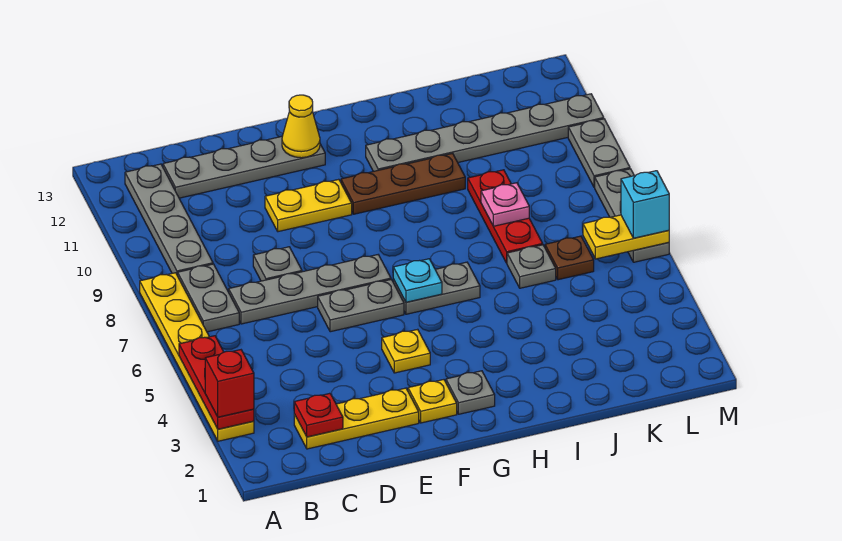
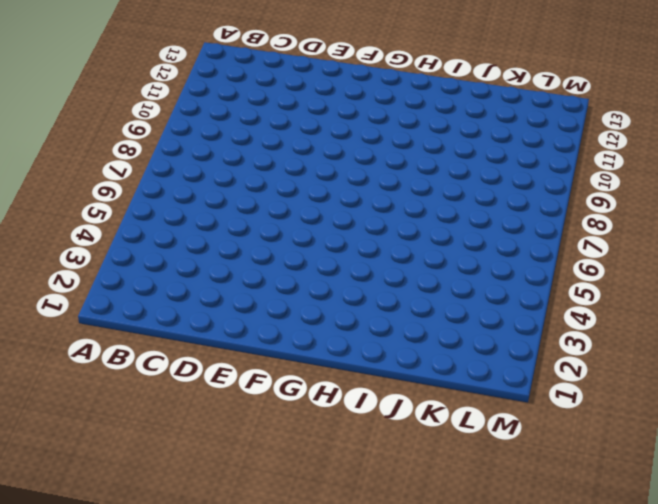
none -> yellow plate A3:A8 level 1
none -> grey plate B7:B8 level 1
none -> grey plate B9:B12 level 1

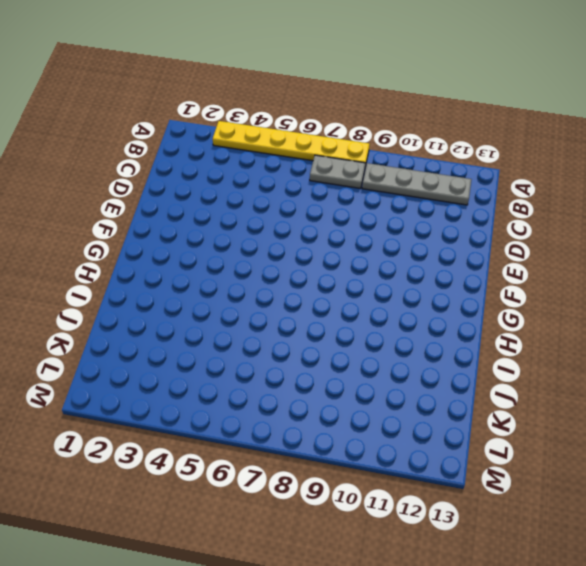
none -> yellow plate C2:E2 level 1
none -> grey plate C7:F7 level 1
none -> grey plate C12:F12 level 1

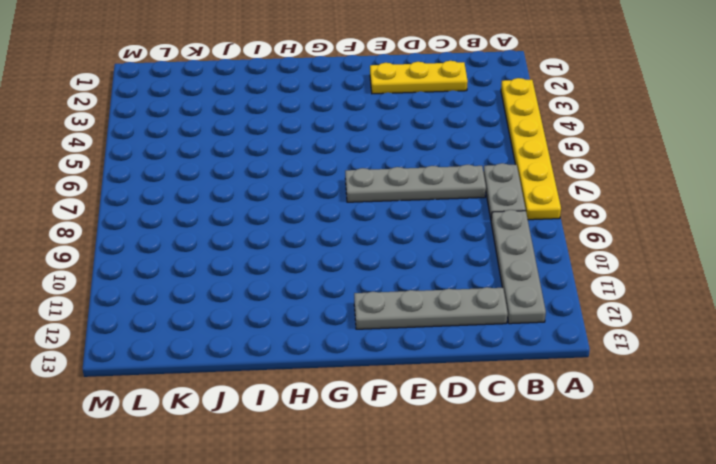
none -> grey plate D8 level 1
none -> grey plate E6:F6 level 1
none -> yellow plate E10:F10 level 1

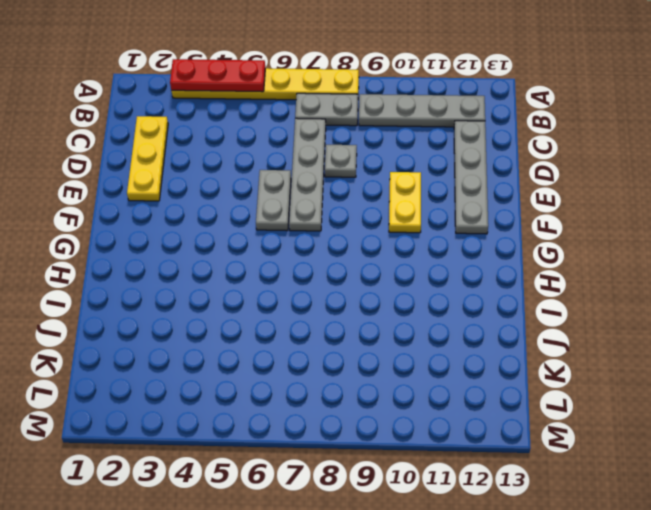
none -> yellow plate F2 level 1
none -> yellow plate F4 level 1
none -> grey plate G2 level 1

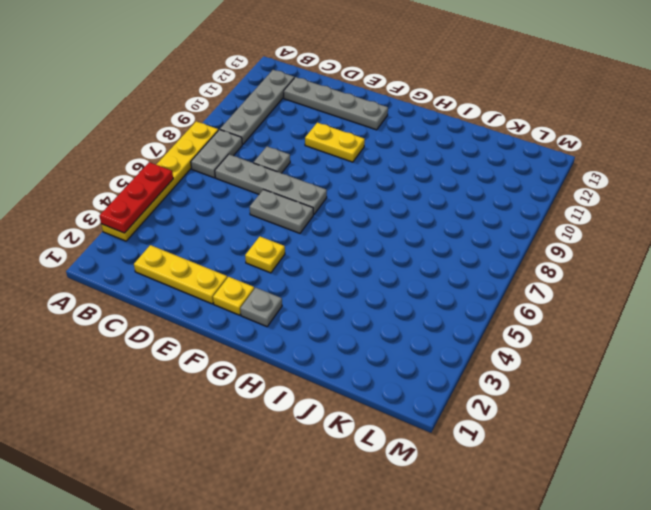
none -> grey plate G6:H6 level 1
none -> brown plate G10:I10 level 1
none -> grey plate H11:M11 level 1

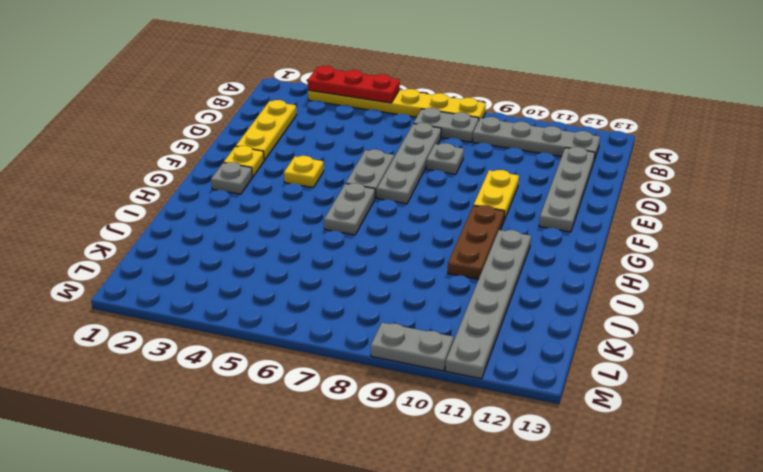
none -> grey plate J6 level 1
none -> red plate J7:J9 level 1
none -> brown plate K6 level 1

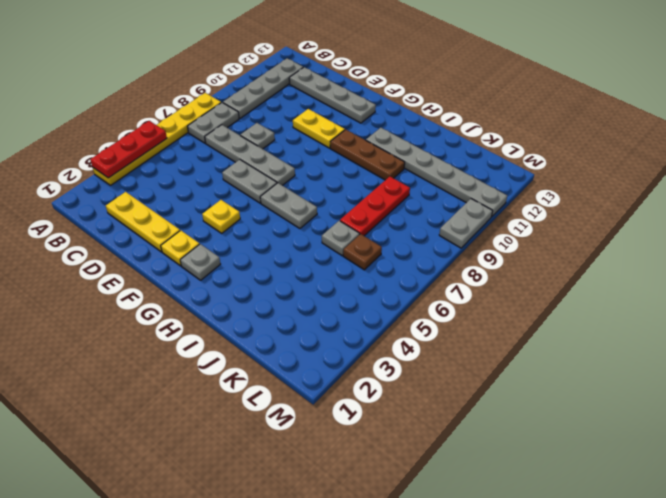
none -> grey plate M6:M8 level 1
none -> red plate C2 level 2
none -> yellow cone F12 level 2

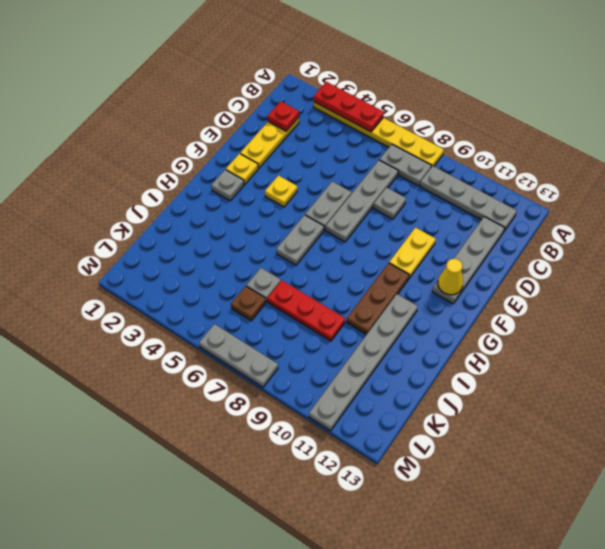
none -> grey plate M9:M10 level 1
none -> cyan plate G6 level 2
none -> pink plate J8 level 2

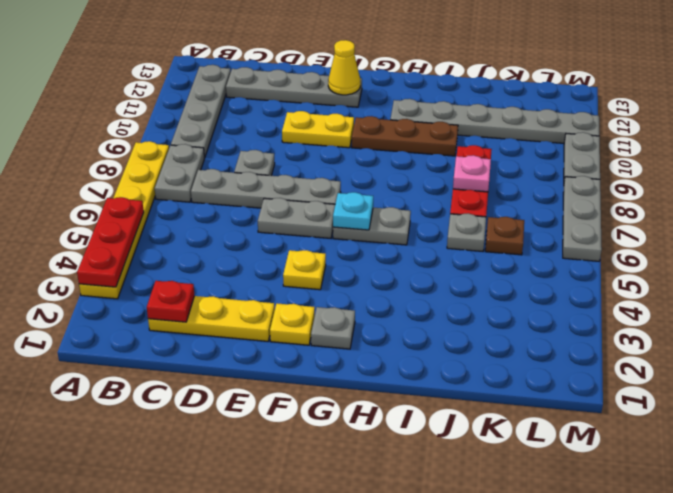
none -> yellow plate L6:M6 level 2
none -> red brick A3 level 3
none -> cyan brick M6 level 3

